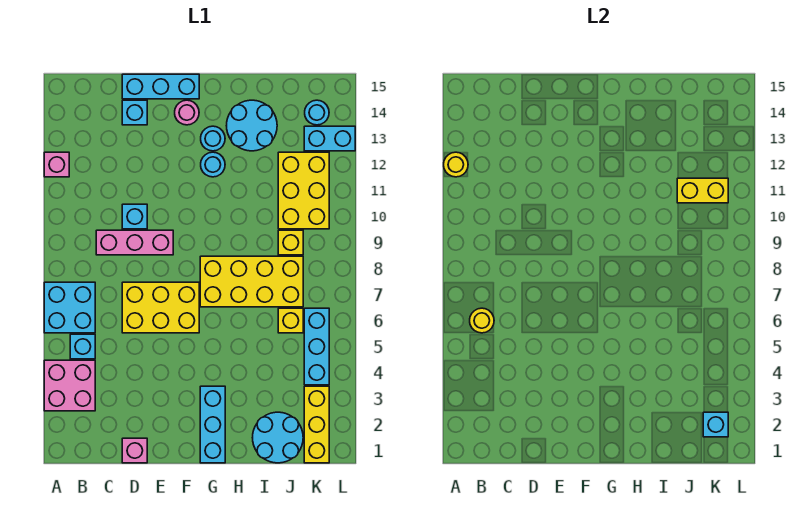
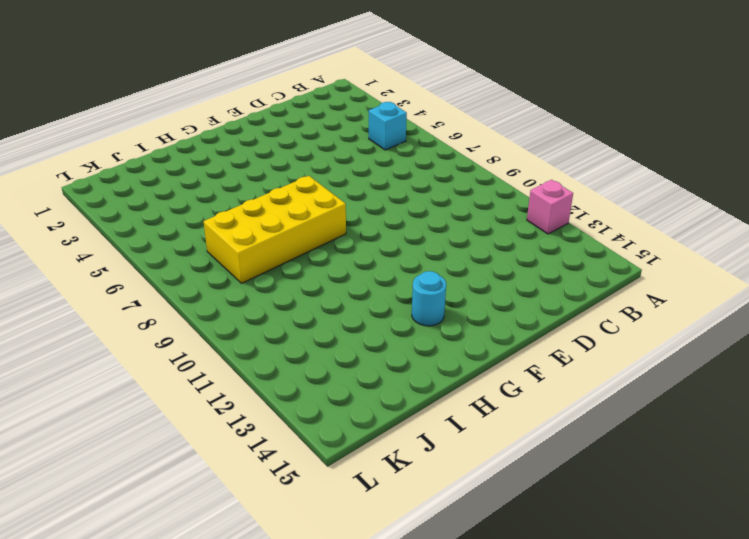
none -> pink brick A3:B4 level 1
none -> cyan brick A6:B7 level 1
none -> pink brick C9:E9 level 1

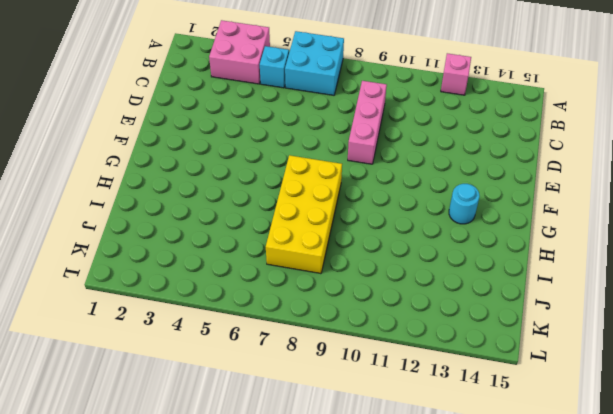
none -> pink brick D1 level 1
none -> yellow brick D6:F7 level 1
none -> cyan brick D10 level 1

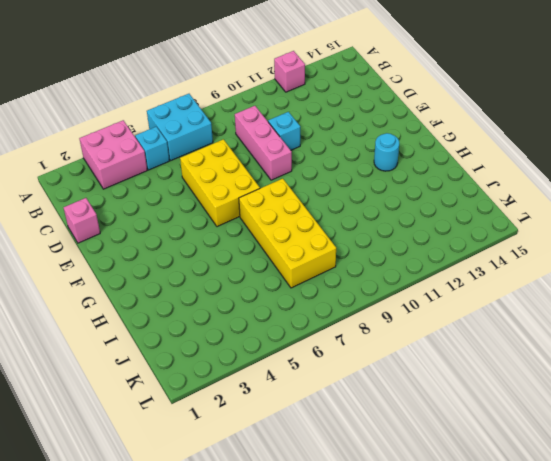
none -> cyan brick D14 level 1
none -> cyan brick D15:F15 level 1
none -> pink round brick F14 level 1

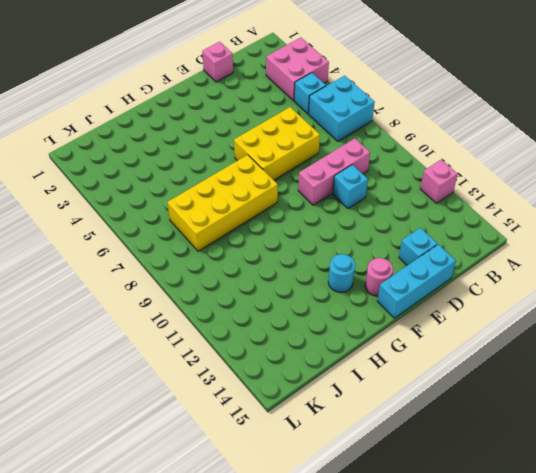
none -> cyan brick G1:G3 level 1
none -> cyan round brick G12 level 1
none -> cyan round brick H13:I14 level 1

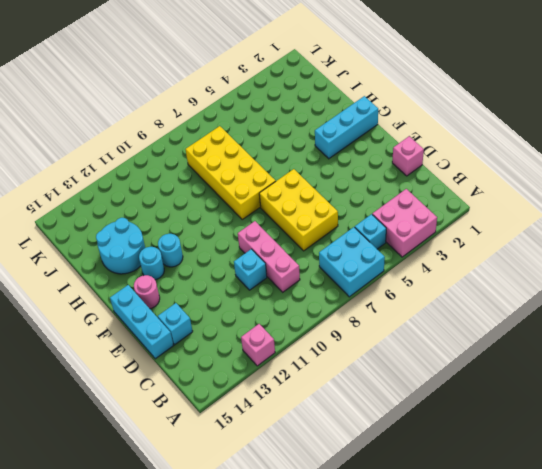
none -> cyan round brick I1:J2 level 1
none -> yellow brick J6 level 1
none -> yellow brick J9 level 1

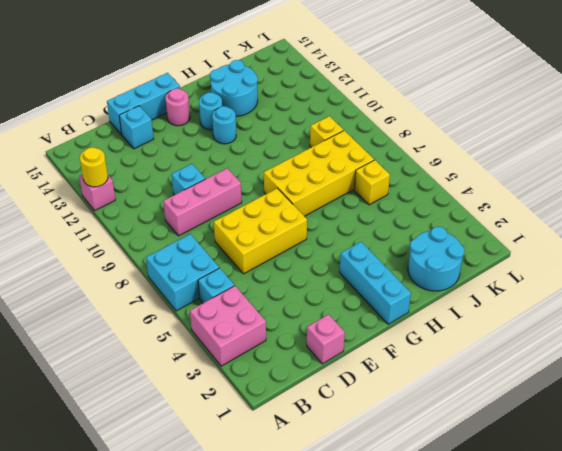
none -> yellow brick J10:K12 level 1
none -> yellow brick K1:K3 level 1
none -> cyan brick K4:K6 level 1

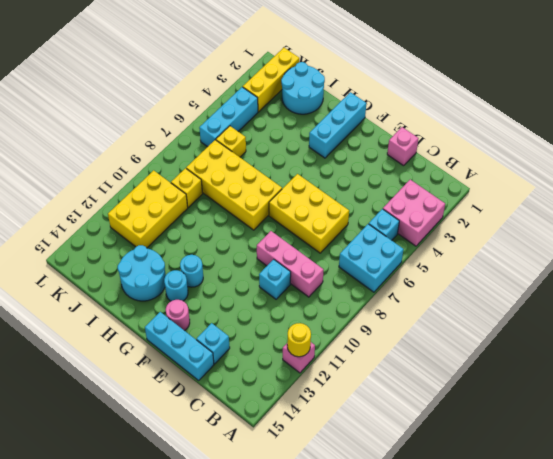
none -> cyan brick K13:L13 level 1
none -> cyan round brick K14 level 1
none -> yellow round brick B6 level 2

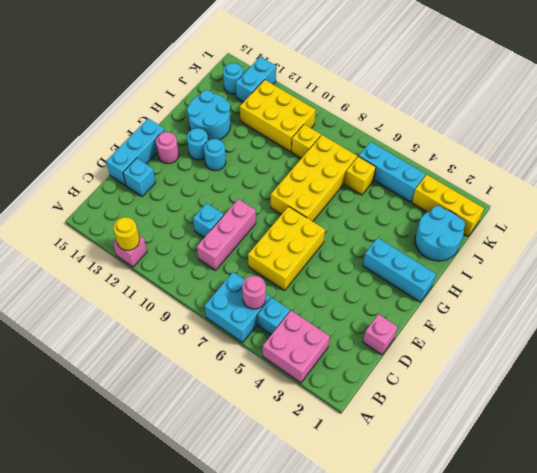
pink round brick B6 level 2 -> yellow round brick B6 level 2
none -> yellow brick J11:K11 level 2
none -> cyan brick K2 level 2

